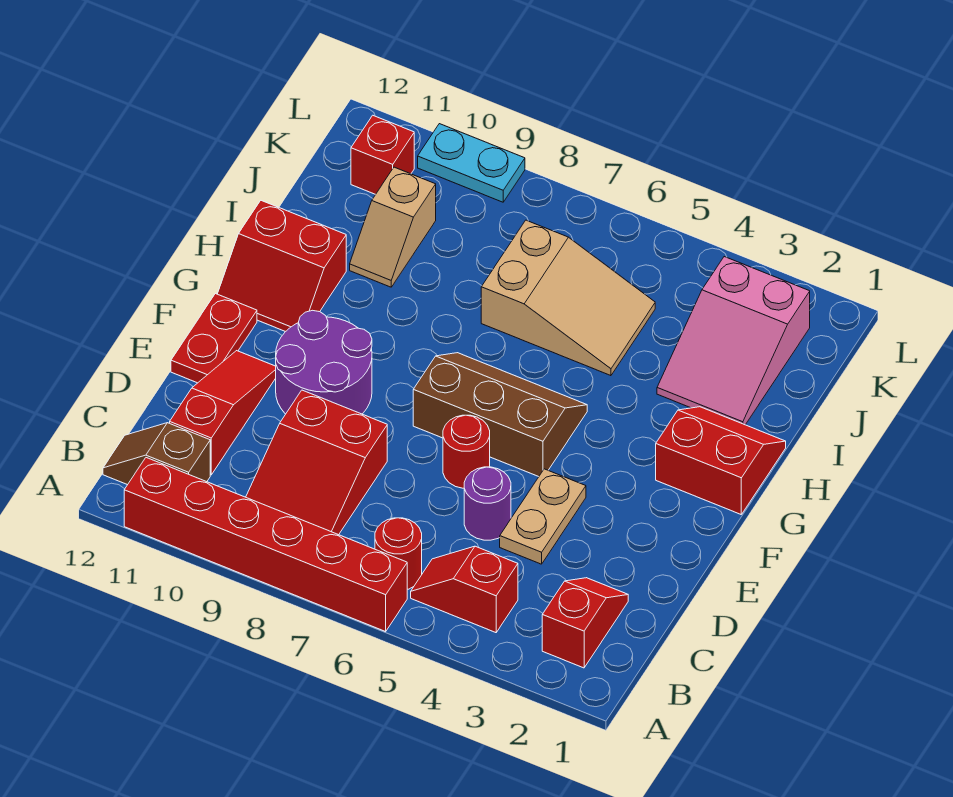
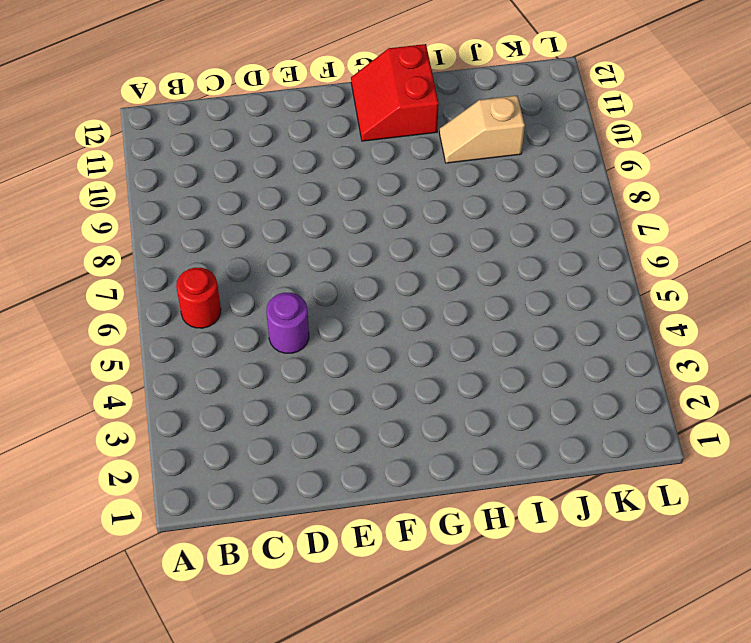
none -> red brick A6:A11 level 1
none -> red slope B2:C2 level 1 top B
none -> red slope B4:B5 level 1 top 4

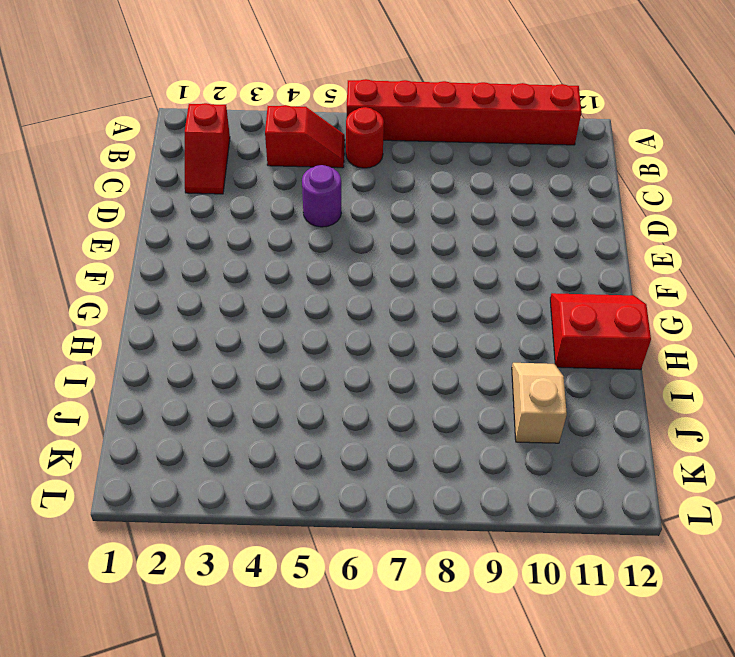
none -> red slope B8:D9 level 1 top D
none -> brown slope B11:B12 level 1 top 11
none -> red slope C11:E11 level 1 top C

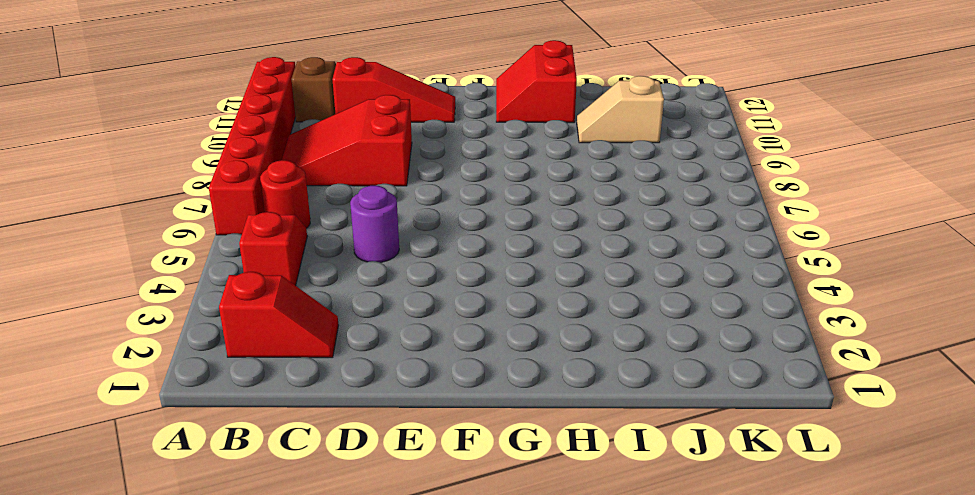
none -> tan plate D4:E4 level 1
none -> red round brick E6 level 1
none -> purple round brick E9:F10 level 1

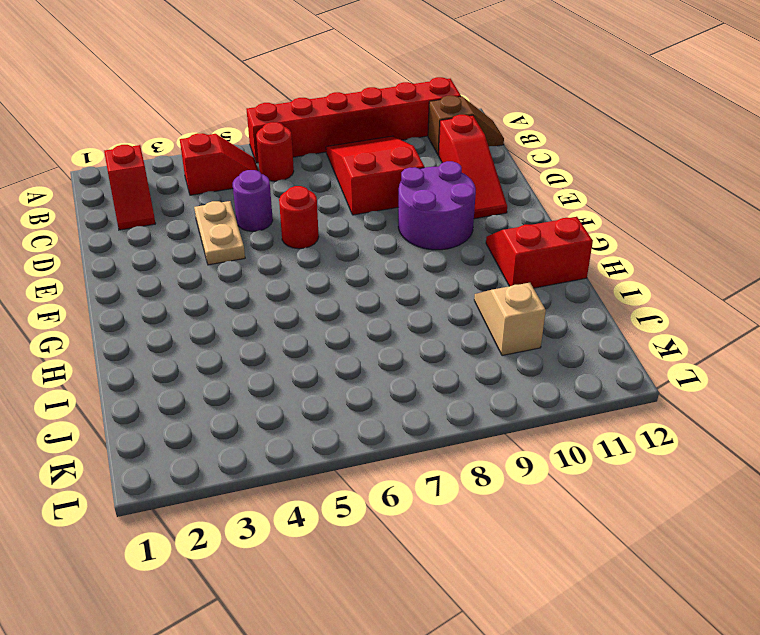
none -> red plate E12:F12 level 1
none -> brown slope F5:G7 level 1 top F
none -> red slope G1:H2 level 1 top G

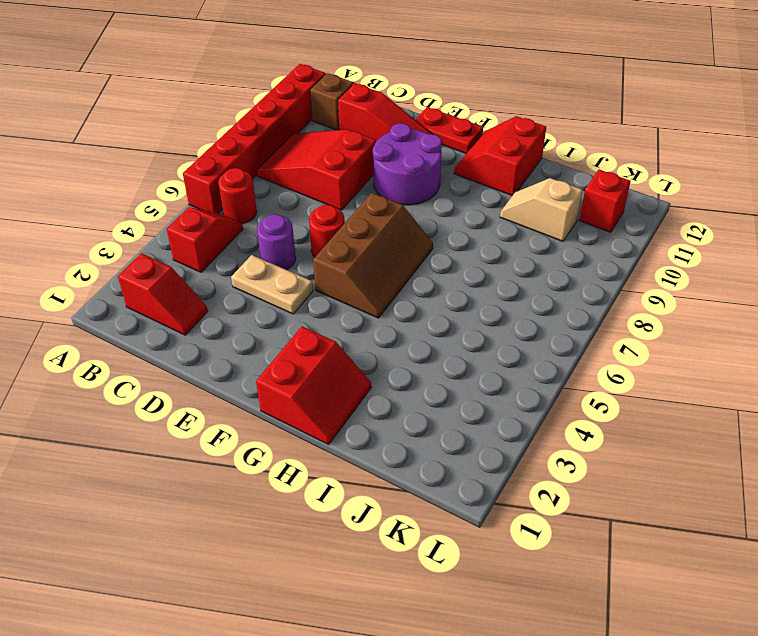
none -> pink slope I2:K3 level 1 top K
none -> tan slope I5:J7 level 1 top 7
none -> cyan plate L9:L10 level 1

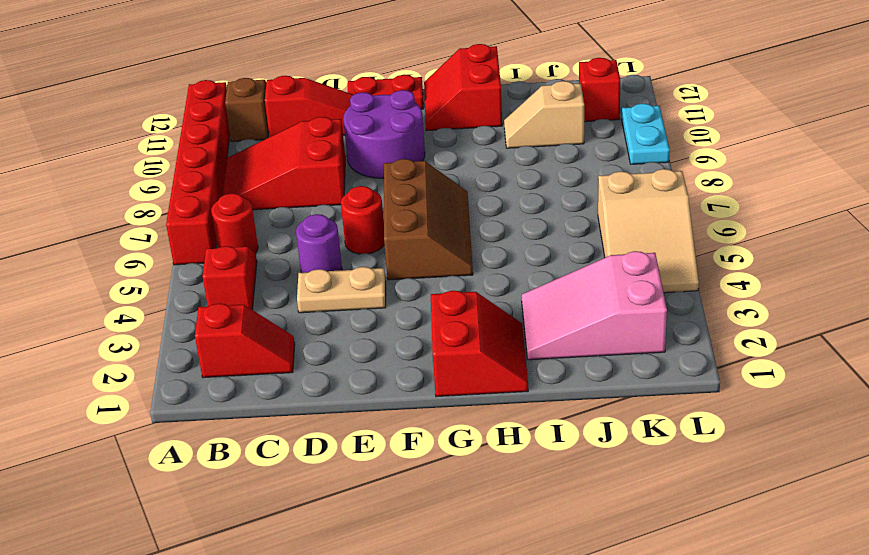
tan slope K4:L6 level 1 top 6 -> tan slope I5:J7 level 1 top 7

